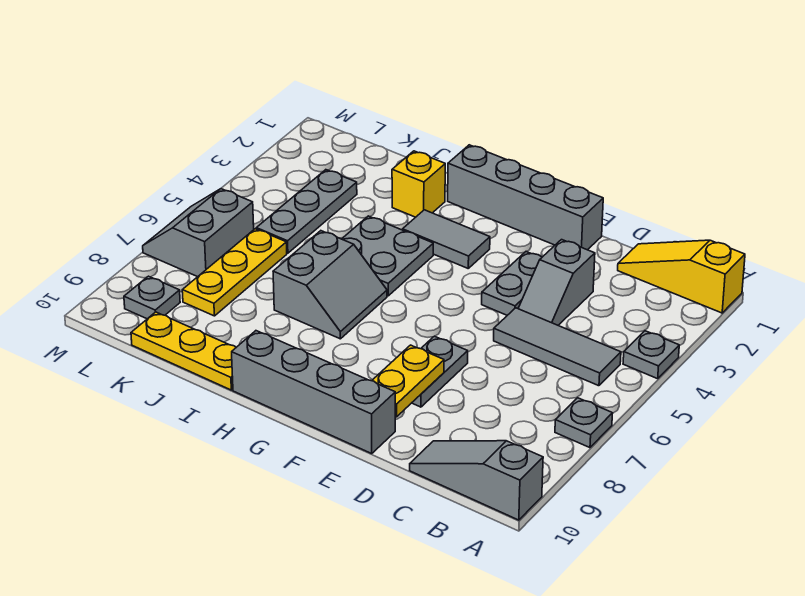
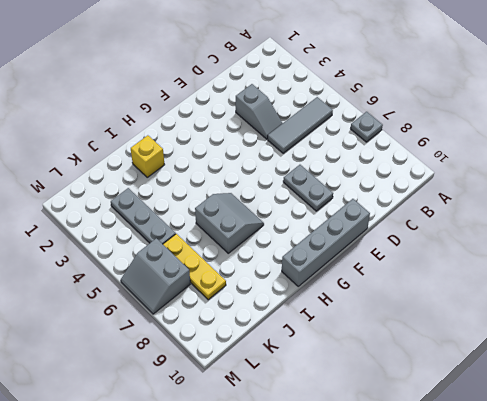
none -> yellow slope A1:C1 level 1 top A
none -> grey plate A4 level 1
none -> grey slope A10:C10 level 1 top A

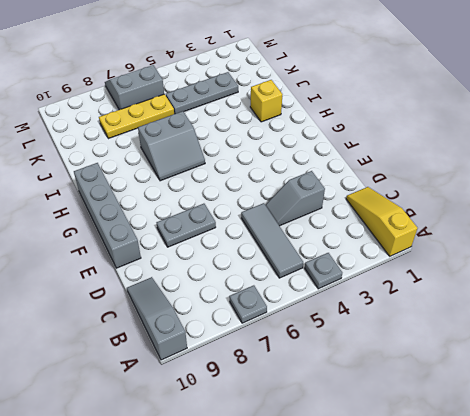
none -> grey brick E1:H1 level 1
none -> grey plate E3:E4 level 1
none -> grey tile G3:H3 level 1

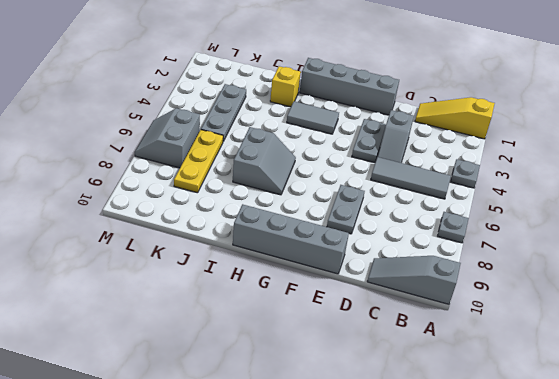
none -> grey plate H4:I5 level 1
none -> yellow plate I10:K10 level 1
none -> grey plate L9 level 1

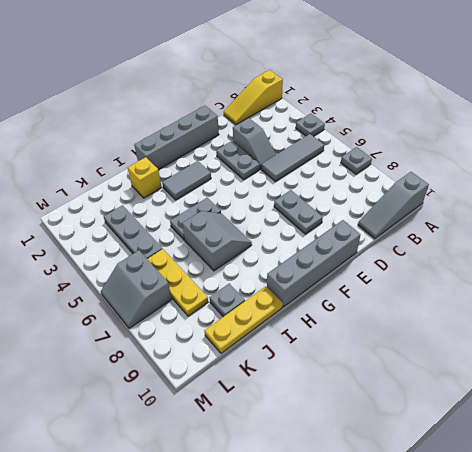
grey plate H5:I5 level 1 -> grey plate H4:I5 level 1
grey plate J9 level 1 -> grey plate L9 level 1
none -> yellow plate E8:E9 level 2

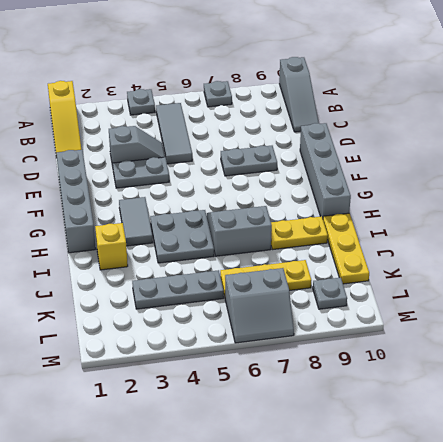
yellow plate I8:I9 level 1 -> yellow plate E8:E9 level 2

